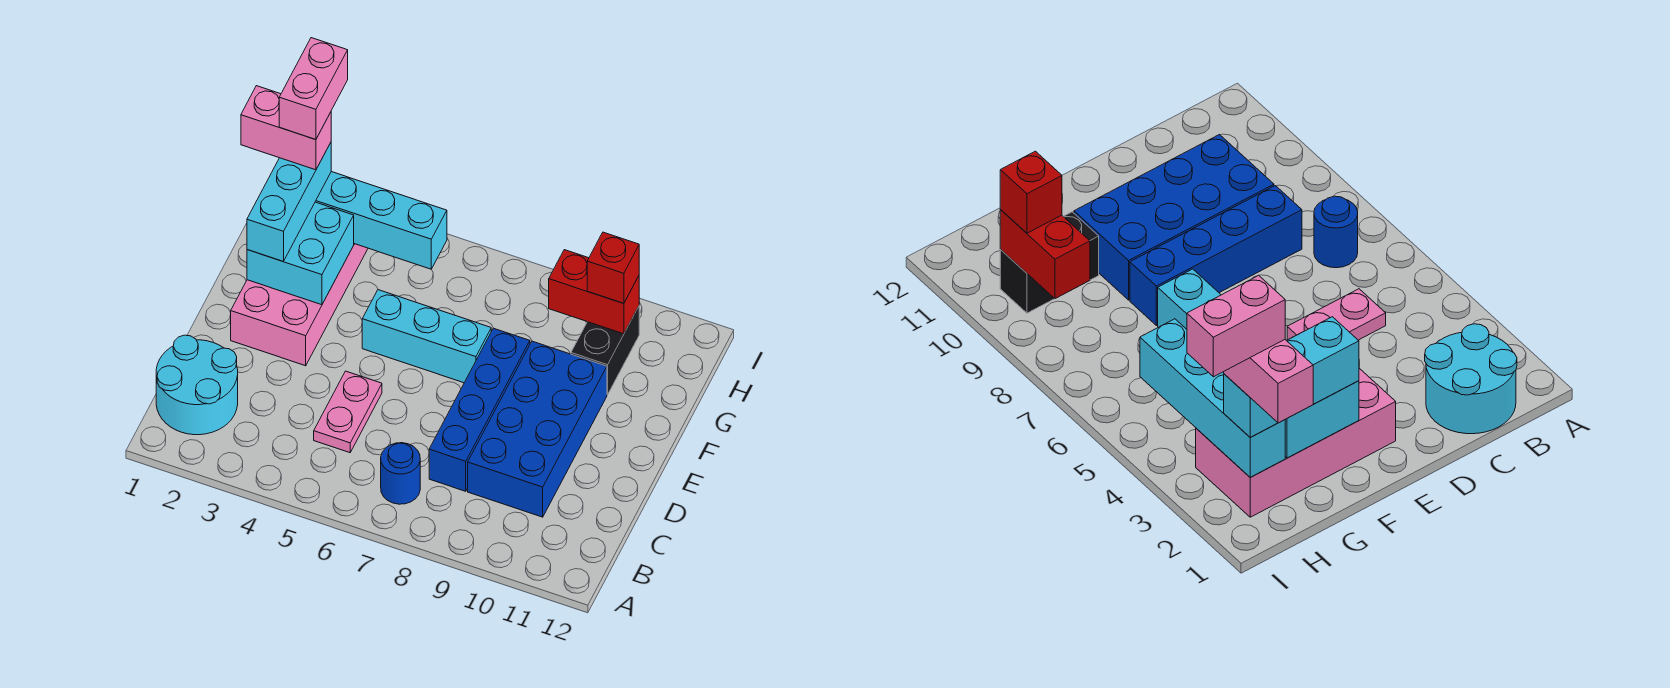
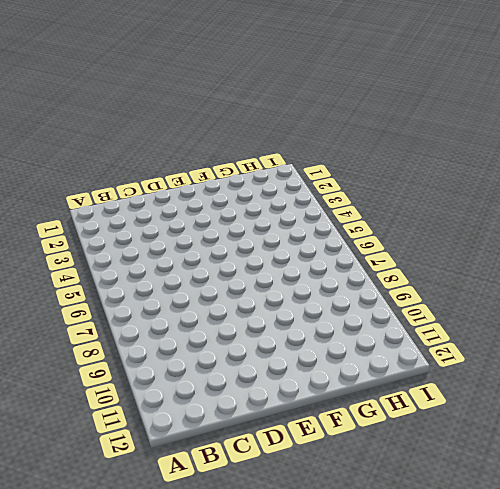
none -> cyan round brick B1:C2 level 1
none -> blue round brick B7 level 1
none -> pink plate C5:D5 level 1

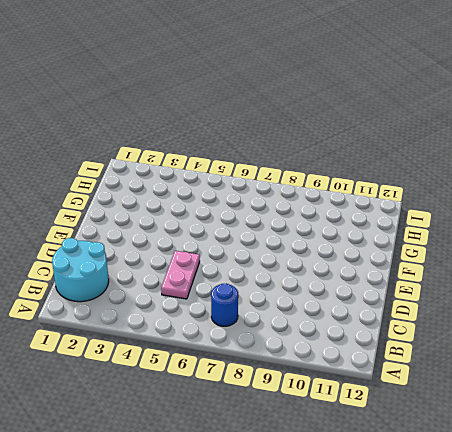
none -> blue brick C8:F8 level 1
none -> blue brick C9:F10 level 1
none -> pink brick E2:H3 level 1

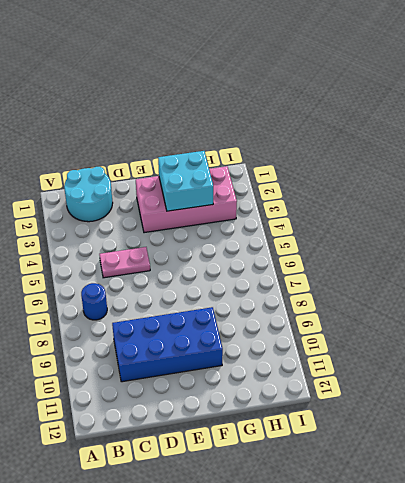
none -> blue brick C8:F8 level 1
none -> cyan brick F5:F7 level 1
none -> black brick G10:H10 level 1

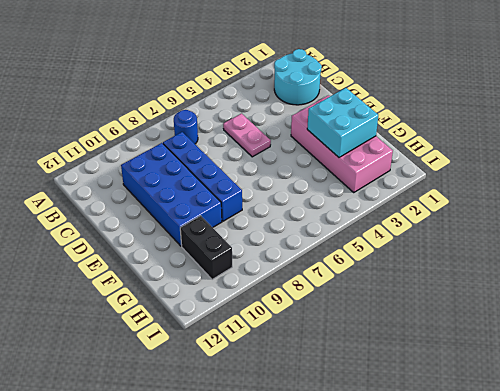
none -> cyan brick F5:F7 level 1
none -> cyan brick H2:H5 level 2
none -> red brick H9:H10 level 2

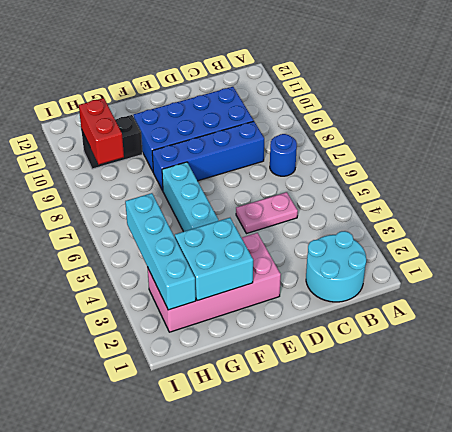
none -> cyan brick F2:H2 level 3
none -> red brick H10 level 3
none -> pink brick H1:H2 level 4

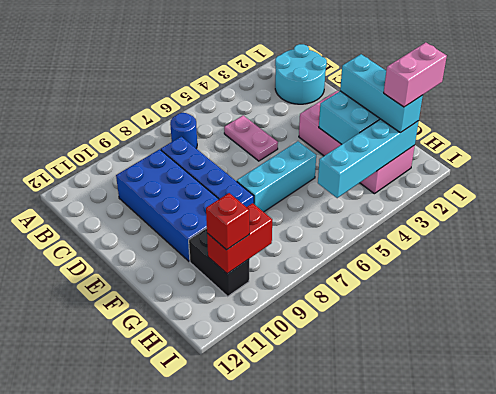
none -> pink brick H2:I2 level 5

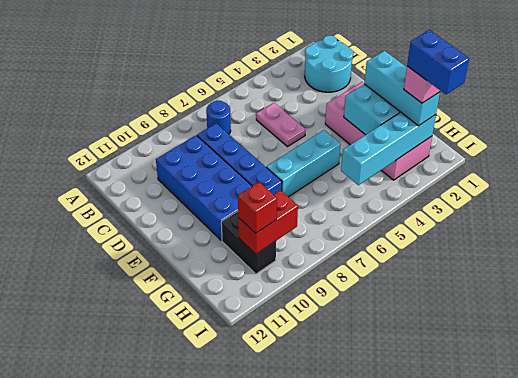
blue brick H2:I2 level 5 -> pink brick H2:I2 level 5

